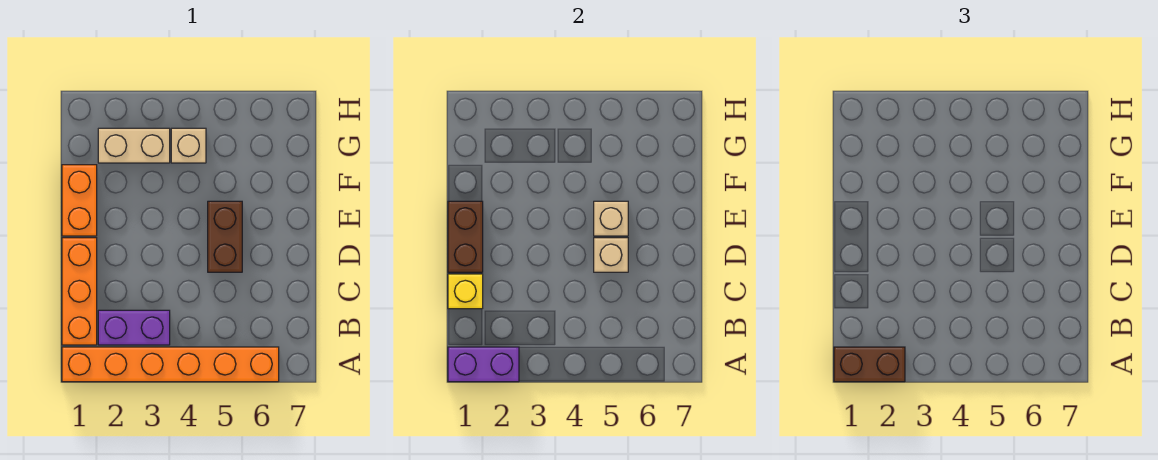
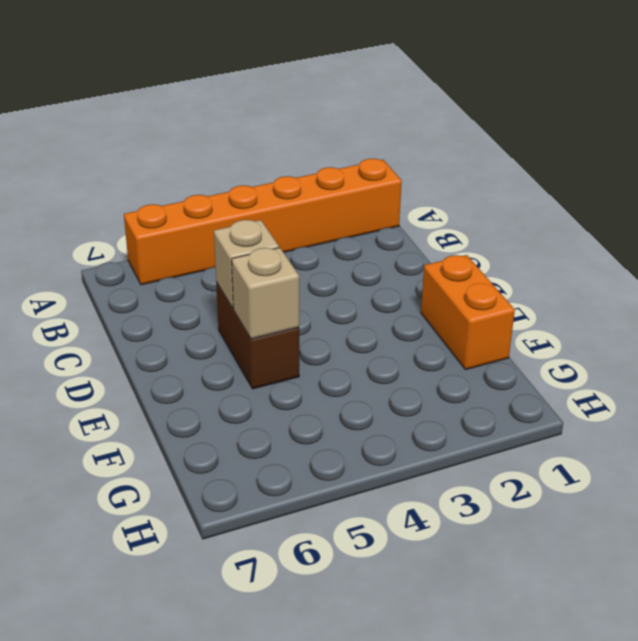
none -> orange brick B1:D1 level 1
none -> purple brick B2:B3 level 1
none -> tan brick G2:G3 level 1

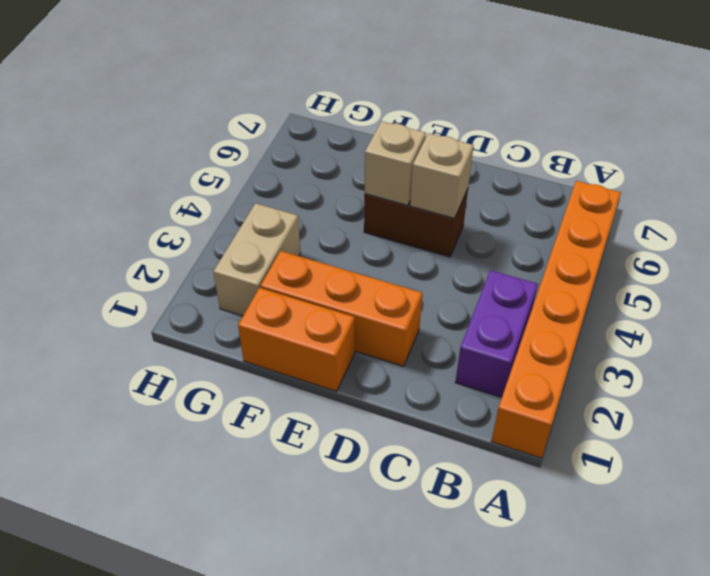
orange brick D2:F2 level 1 -> orange brick B1:D1 level 1
none -> tan brick G4 level 1
none -> purple brick A1:A2 level 2
none -> yellow brick C1 level 2

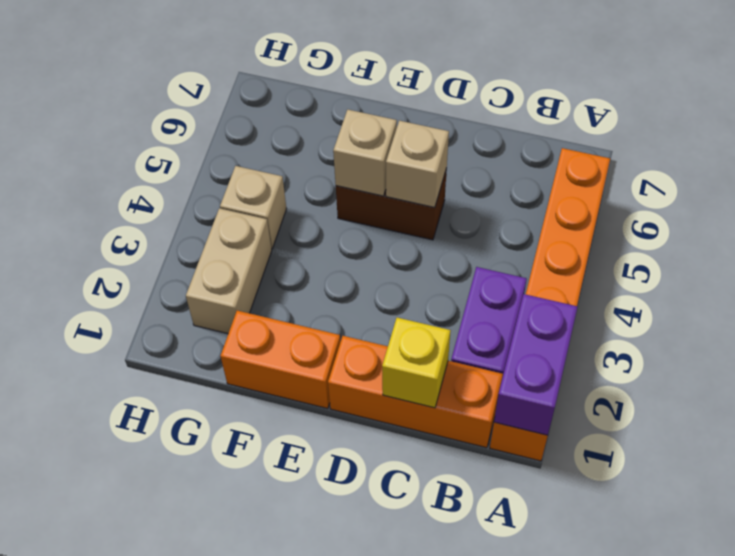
none -> brown brick D1:E1 level 2
none -> brown brick A1:A2 level 3

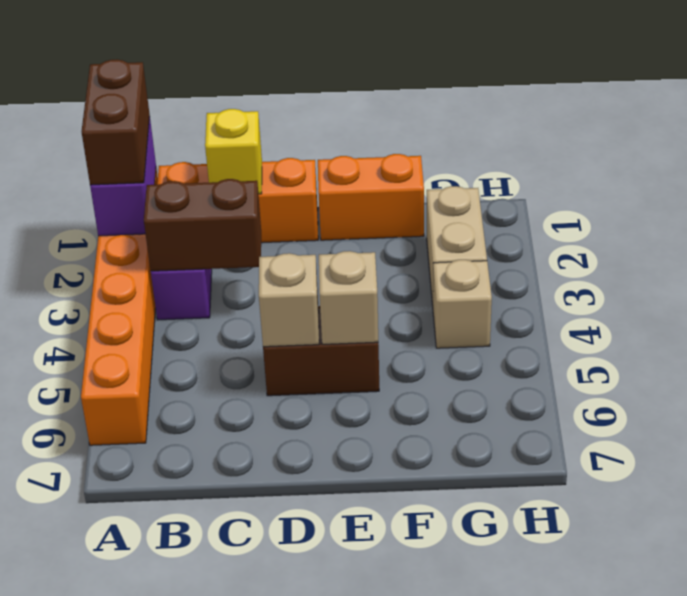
brown brick B3:C3 level 2 -> brown brick D1:E1 level 2

